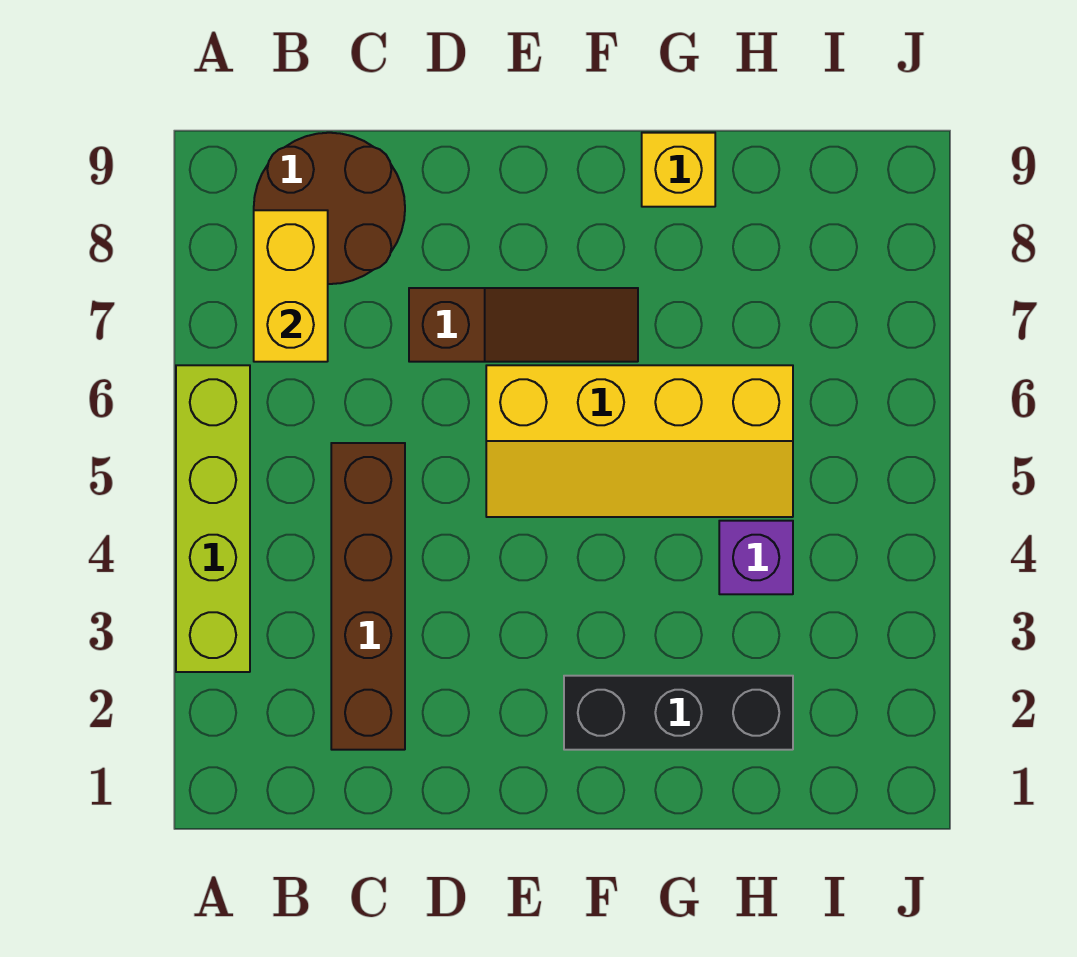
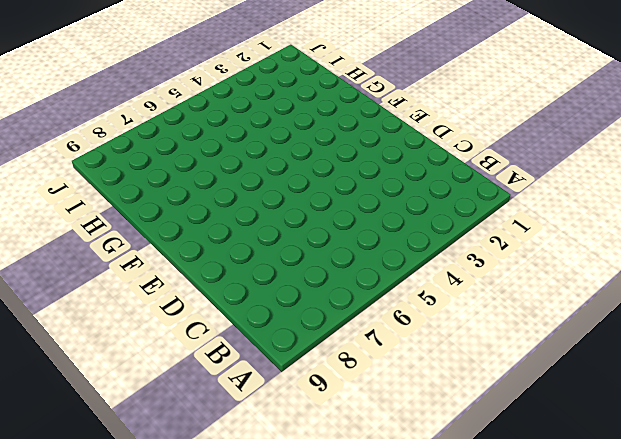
none -> lime brick A3:A6 level 1
none -> brown round brick B8:C9 level 1

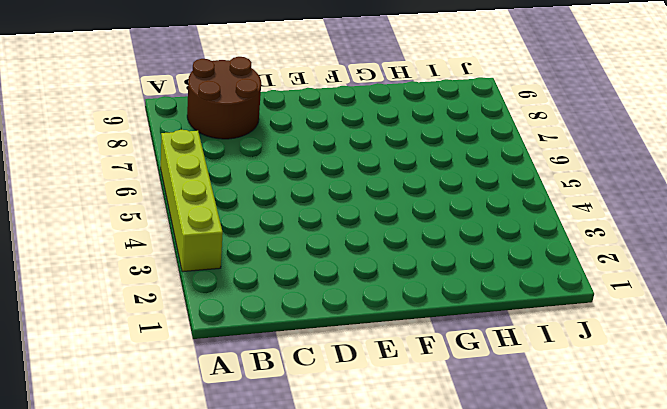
none -> brown brick C2:C5 level 1
none -> brown slope D7:F7 level 1 top D

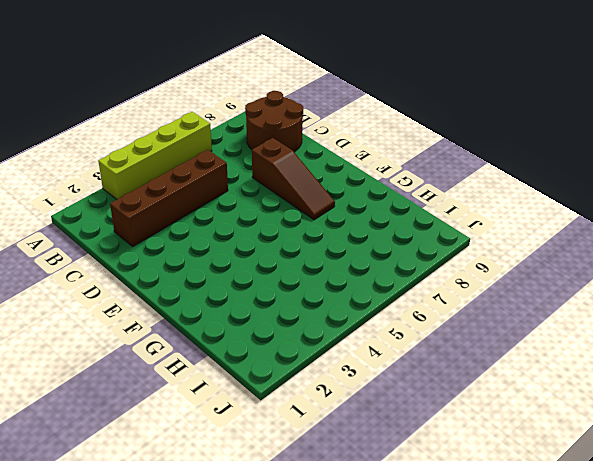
none -> yellow slope E5:H6 level 1 top 6
none -> black brick F2:H2 level 1

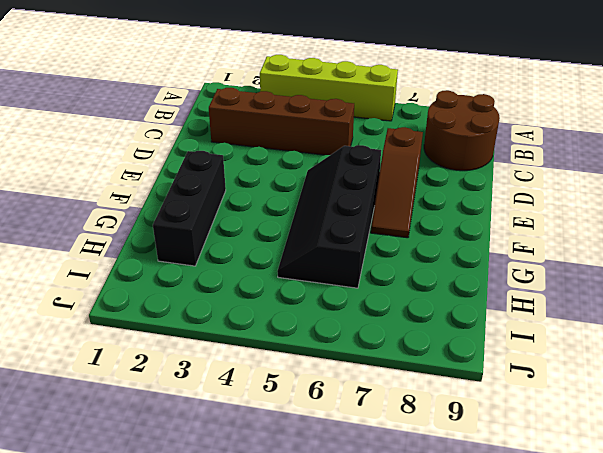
black slope E5:H6 level 1 top 6 -> yellow slope E5:H6 level 1 top 6
none -> yellow brick G9 level 1
none -> purple brick H4 level 1

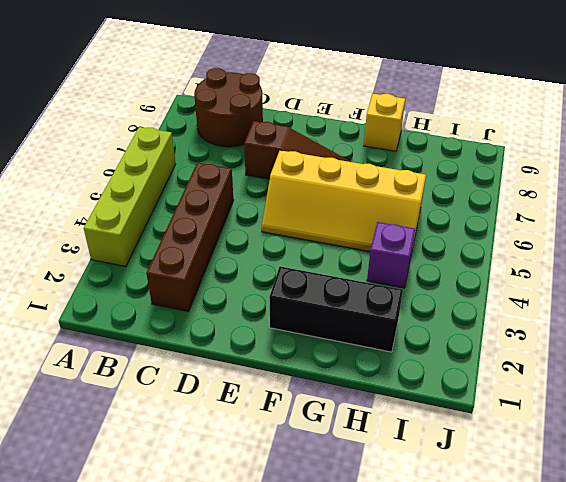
none -> yellow brick B7:B8 level 2

